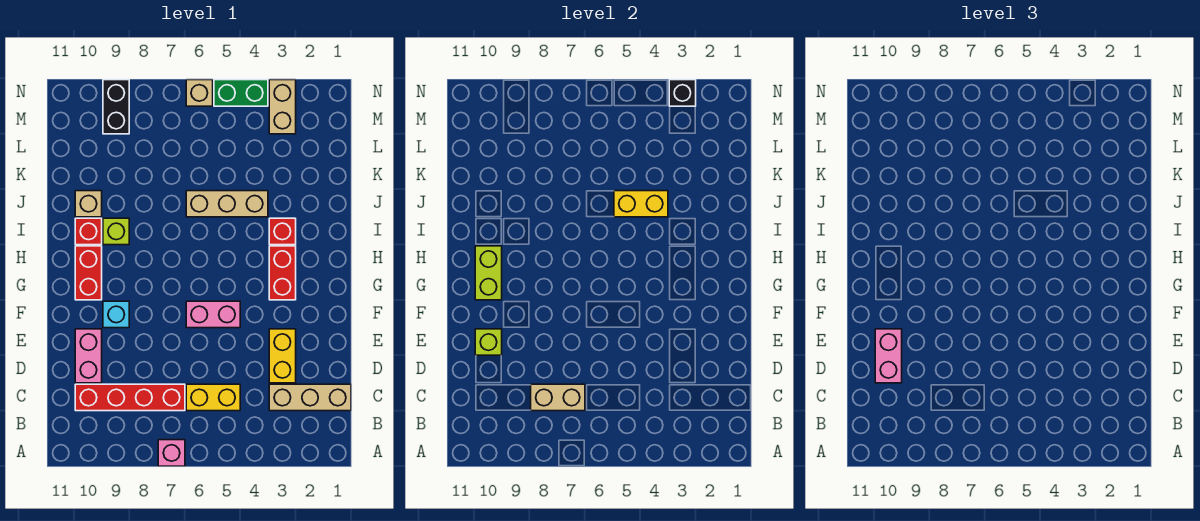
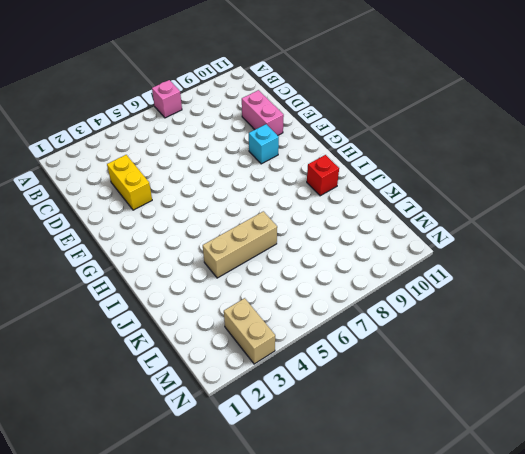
none -> tan brick C1:C3 level 1
none -> yellow brick C5:C6 level 1
none -> red brick C7:C10 level 1

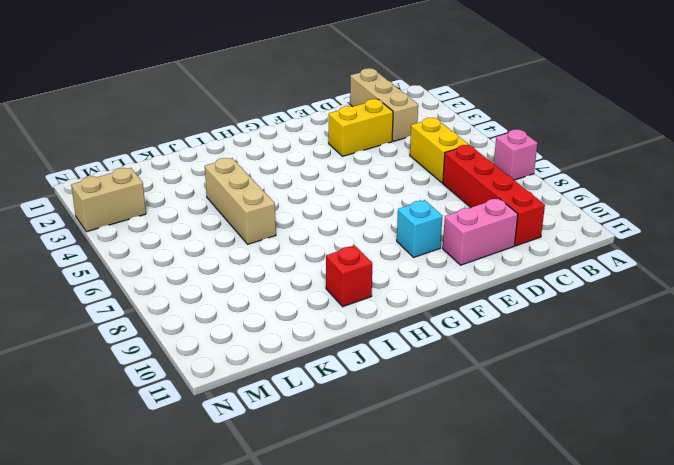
none -> pink brick F5:F6 level 1
none -> red brick G3:H3 level 1
none -> red brick G10:H10 level 1

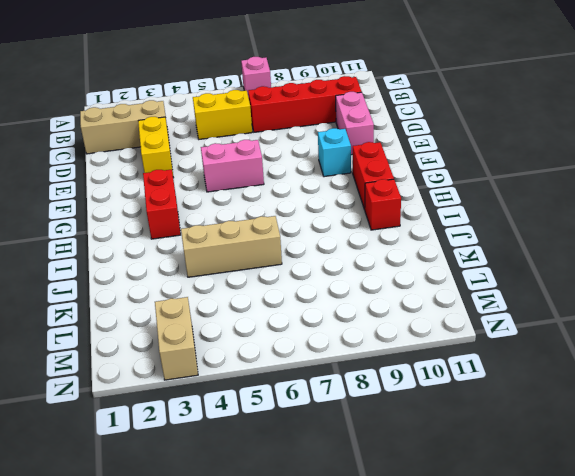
none -> red brick I3 level 1
none -> lime brick I9 level 1
none -> tan brick J10 level 1

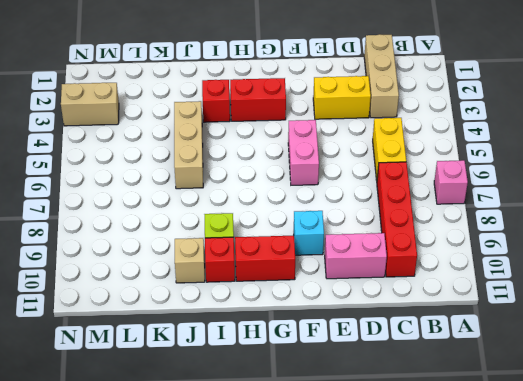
none -> black brick M9:N9 level 1
none -> green brick N4:N5 level 1
none -> tan brick N6 level 1

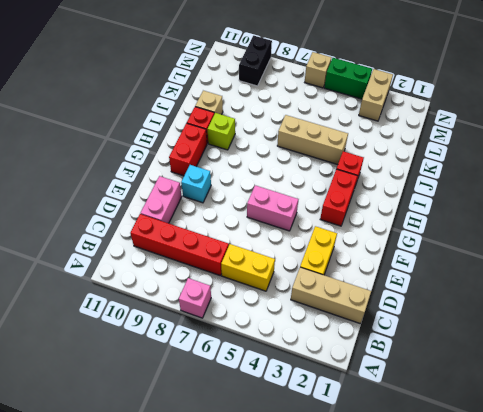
none -> tan brick C7:C8 level 2
none -> lime brick E10 level 2
none -> lime brick G10:H10 level 2

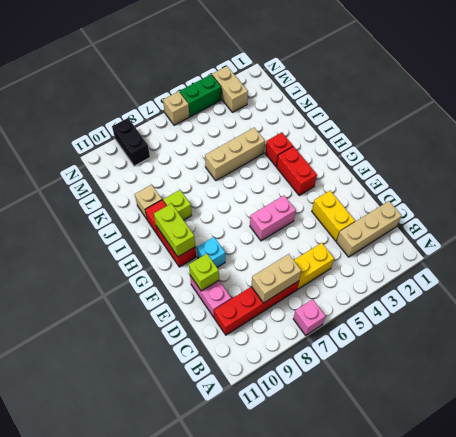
none -> yellow brick J4:J5 level 2
none -> black brick N3 level 2
none -> pink brick D10:E10 level 3

